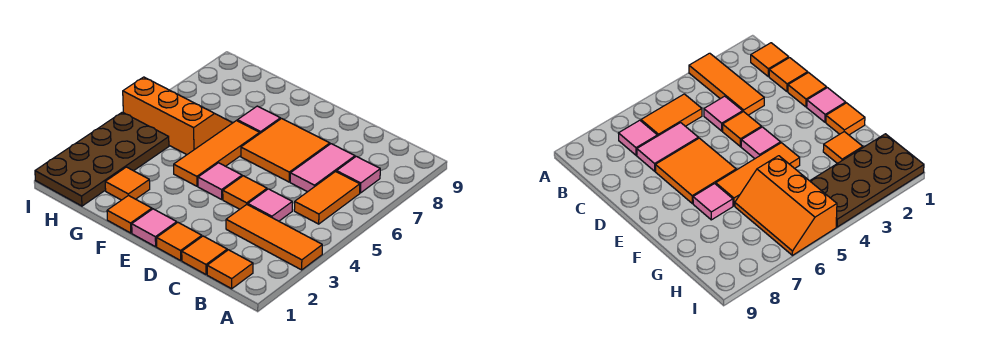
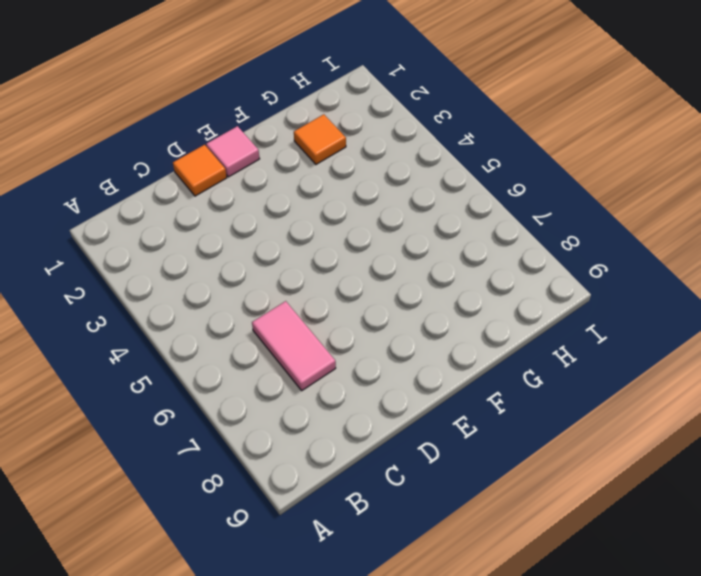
none -> orange tile A3:C3 level 1
none -> orange tile B1 level 1
none -> orange tile B5:B6 level 1

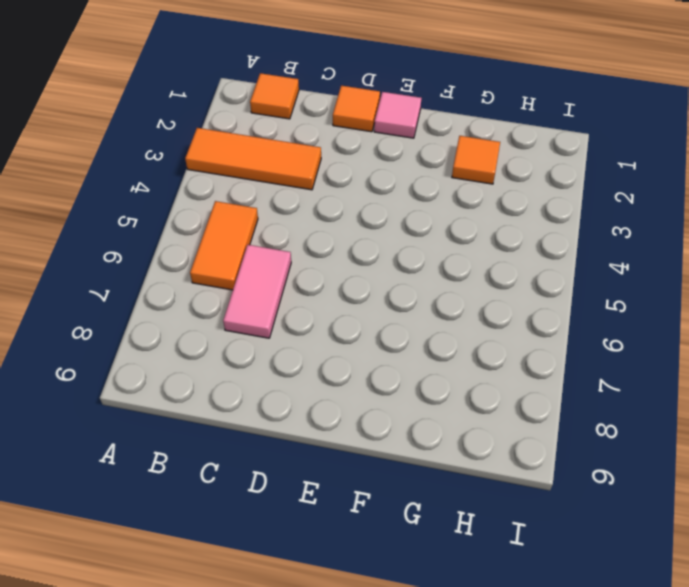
none -> pink tile B7 level 1
none -> orange tile C1 level 1
none -> pink tile C4 level 1

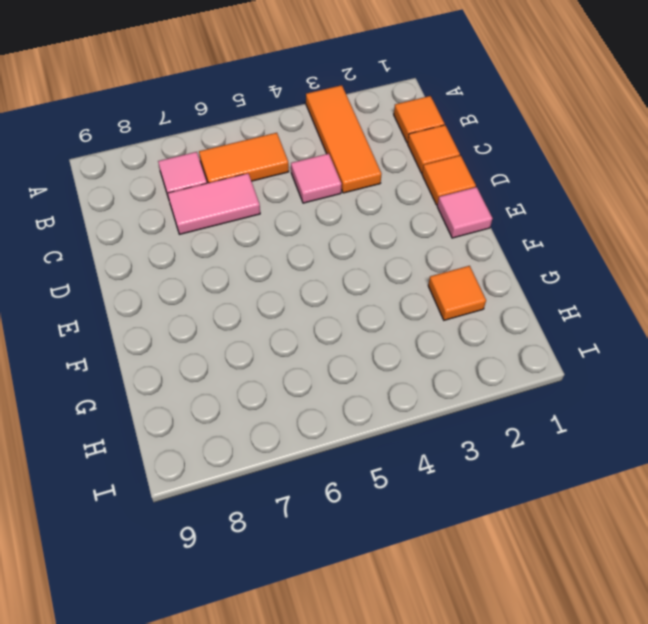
none -> orange tile D4 level 1
none -> orange tile D6:E7 level 1
none -> pink tile E4 level 1

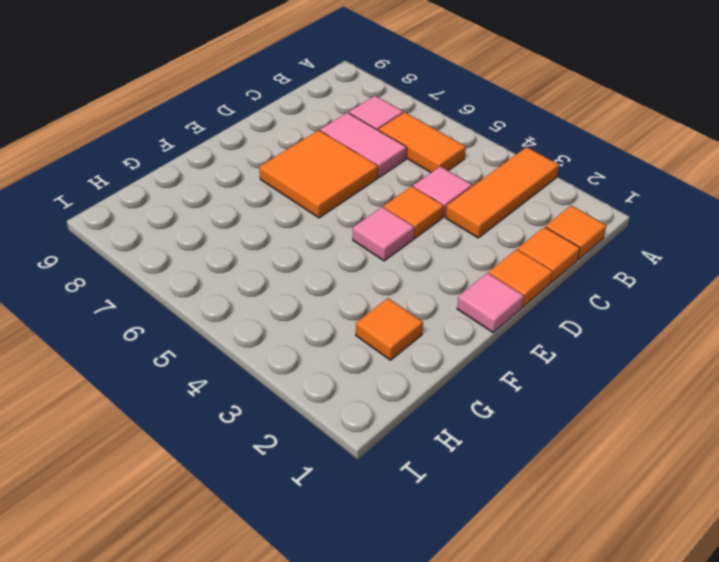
none -> orange tile F1 level 1
none -> orange tile F4:F6 level 1
none -> pink tile F7 level 1

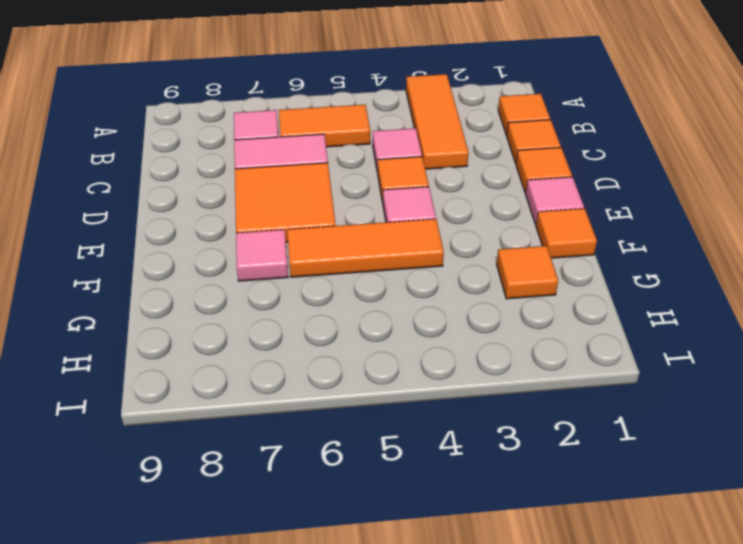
none -> orange slope G5:I6 level 1 top 5
none -> brown plate H1:I4 level 1

